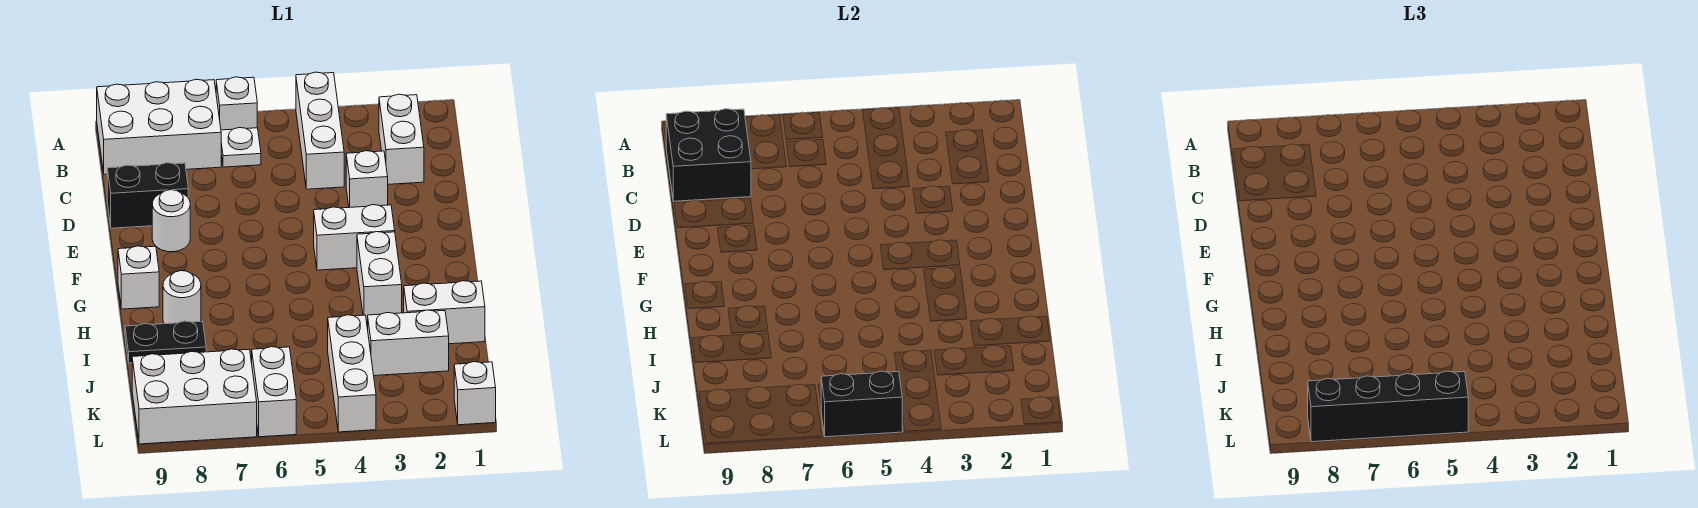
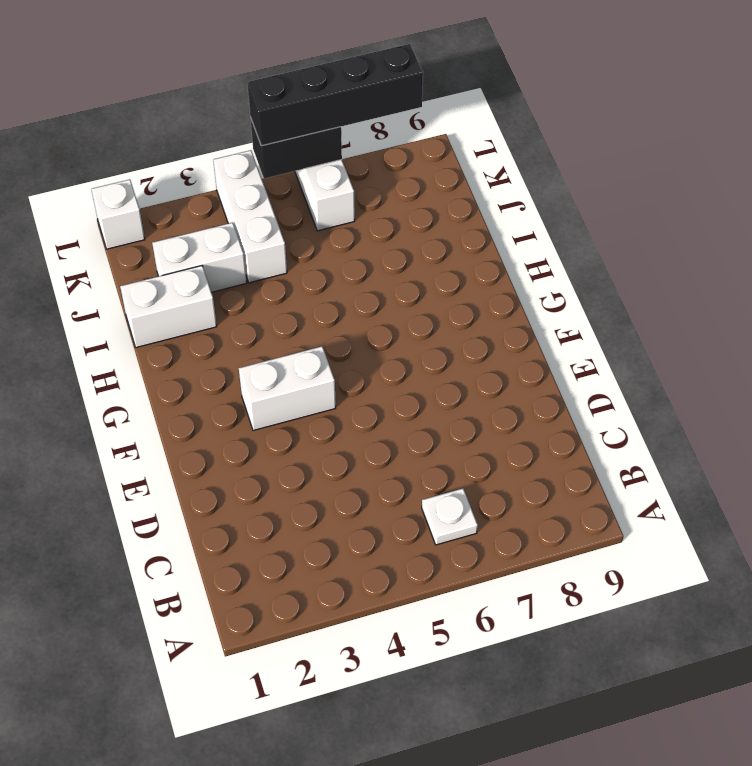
none -> white brick A4:C4 level 1
none -> white brick A6 level 1
none -> white brick A7:B9 level 1

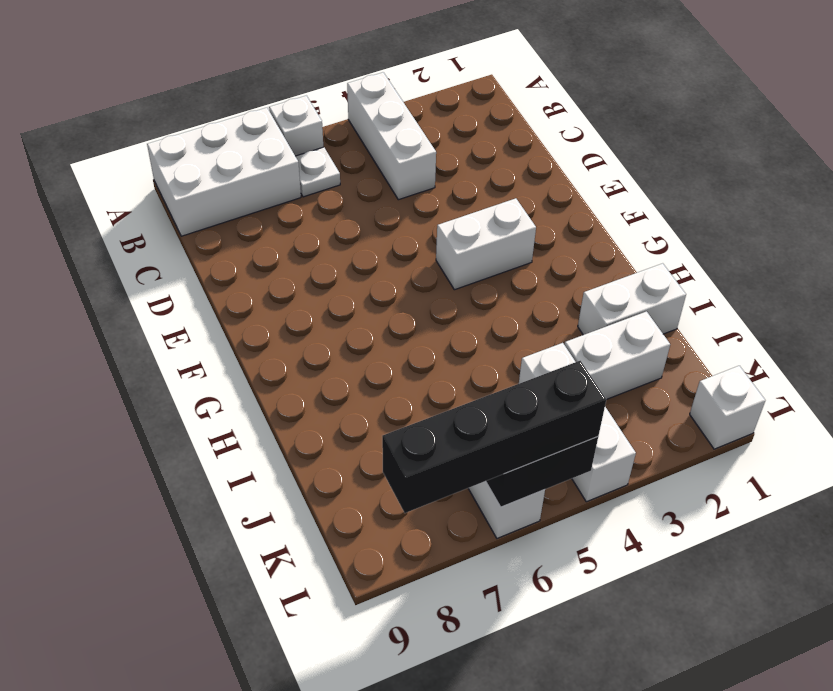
none -> white brick B2:C2 level 1
none -> white brick D3 level 1
none -> black brick D8:D9 level 1

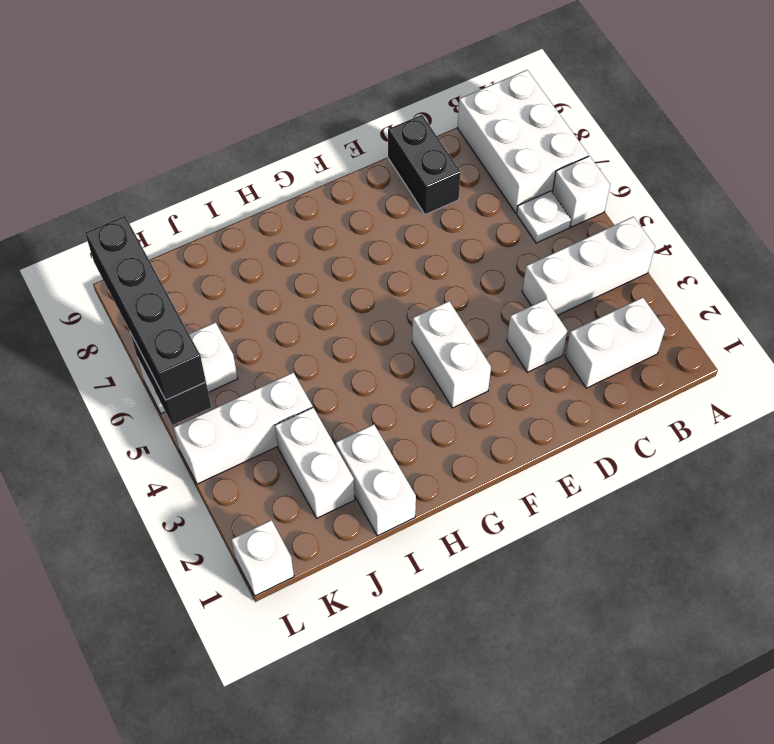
none -> white round brick E8 level 1
none -> white brick G3:H3 level 1
none -> white brick G9 level 1

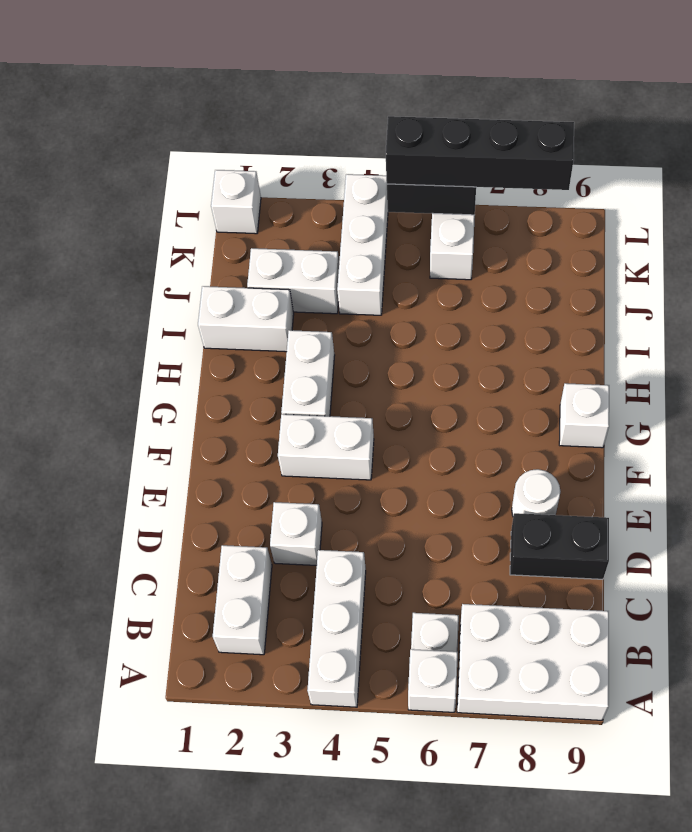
none -> white round brick H8 level 1
none -> black plate I8:I9 level 1
none -> white brick K7:L9 level 1

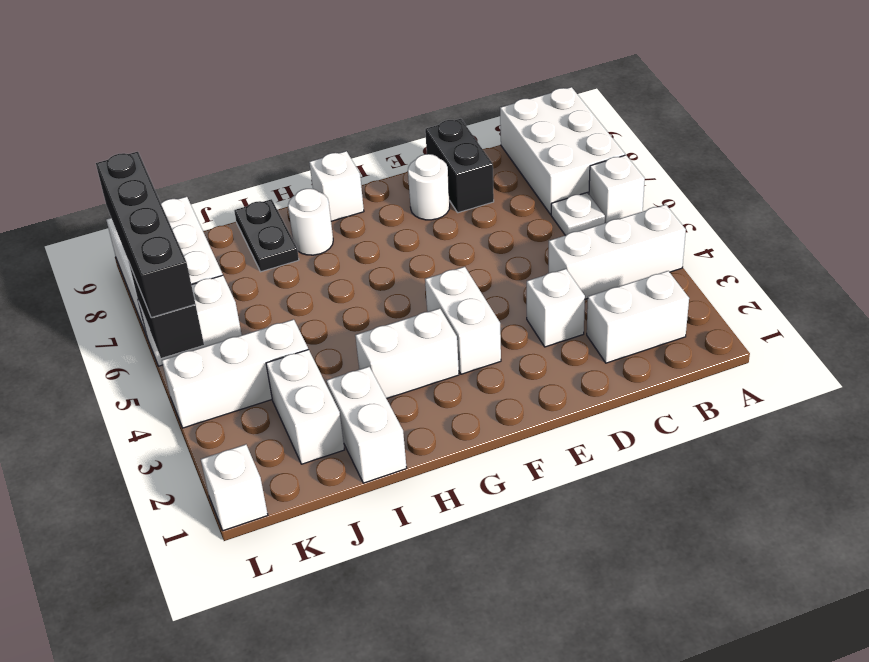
none -> black brick B8:C9 level 2

